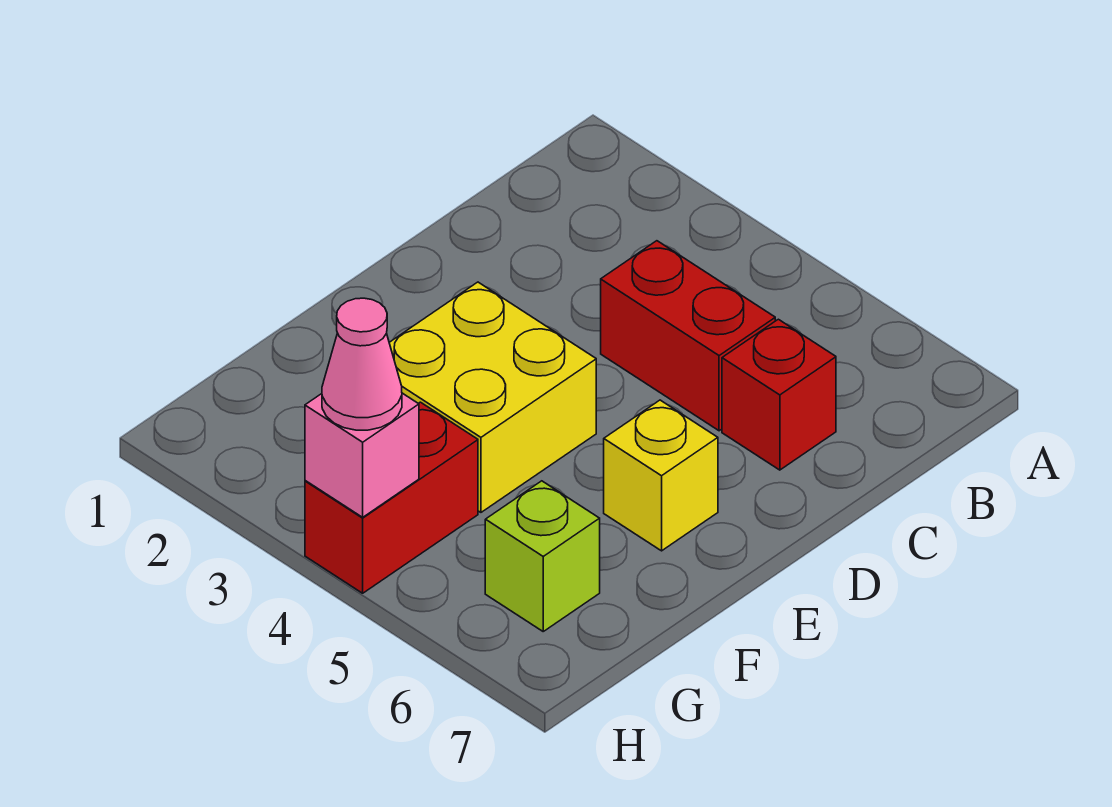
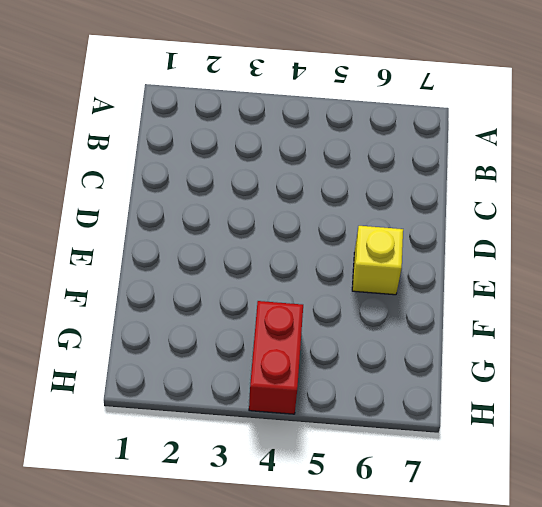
none -> red brick C4:C5 level 1
none -> red brick C6 level 1

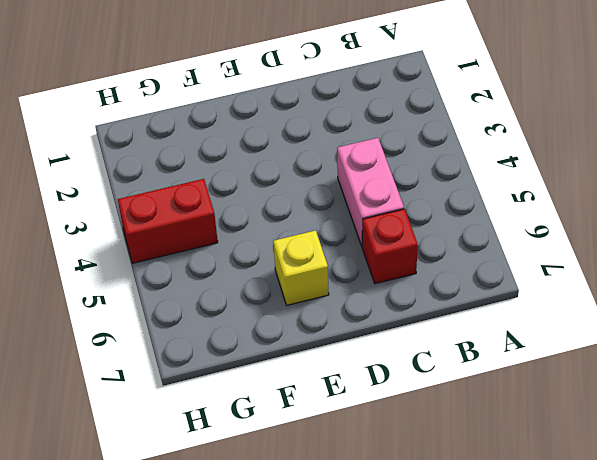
pink brick C4:C5 level 1 -> red brick C4:C5 level 1
none -> yellow brick E3:F4 level 1
none -> lime brick G6 level 1

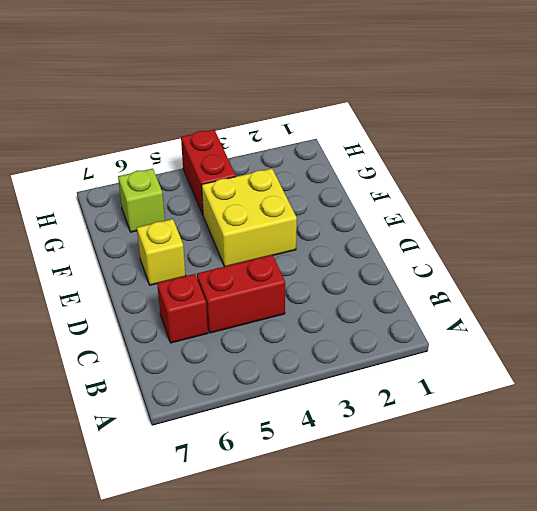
none -> pink brick H4 level 2
none -> pink cone H4 level 3

